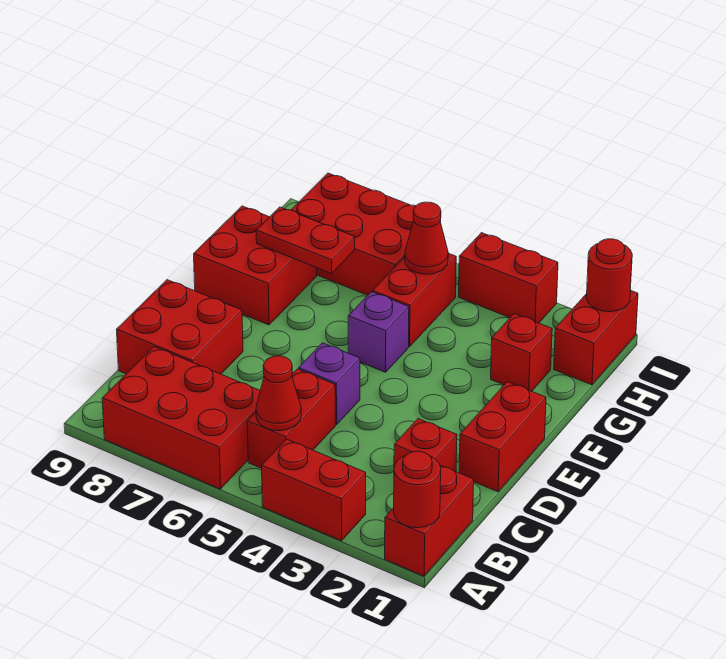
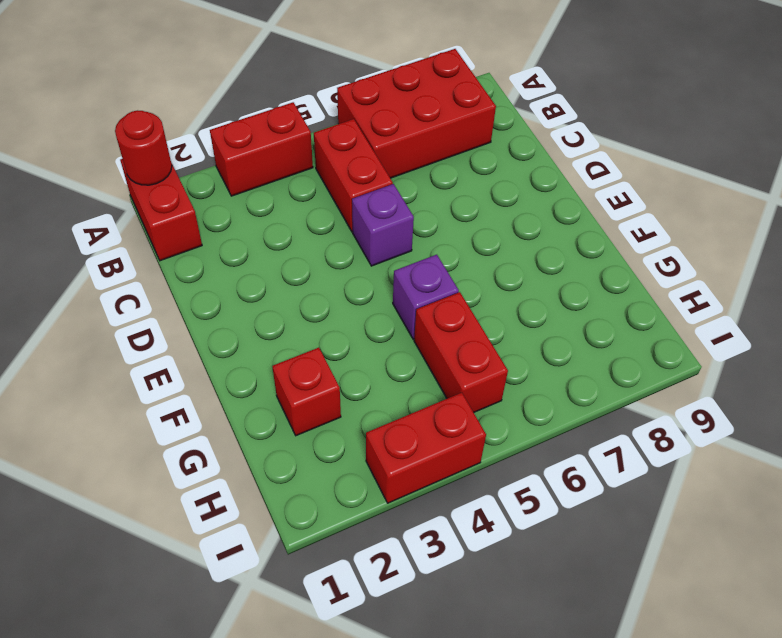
none -> red brick C2 level 1
none -> red brick C8:D9 level 1
none -> red brick D1:E1 level 1

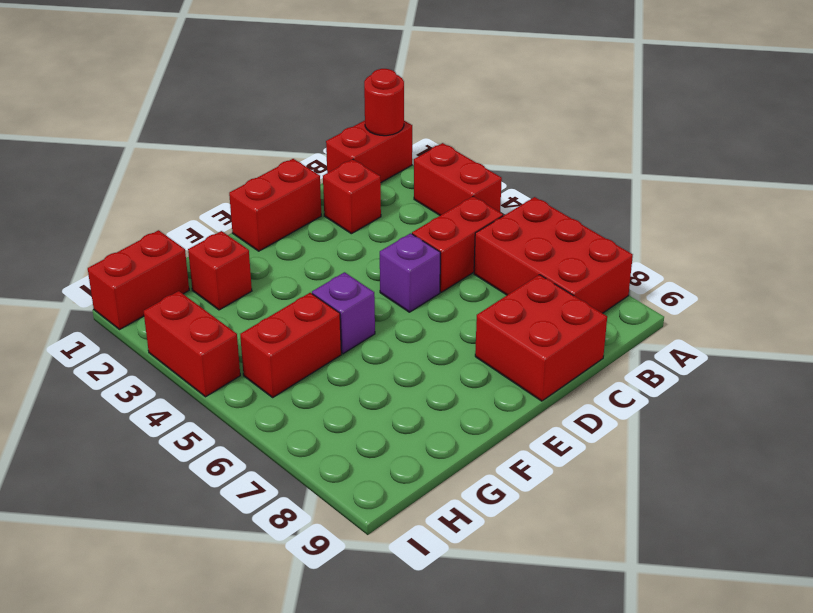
none -> red brick F8:G9 level 1
none -> red brick H6:I8 level 1
none -> red cone B5 level 2

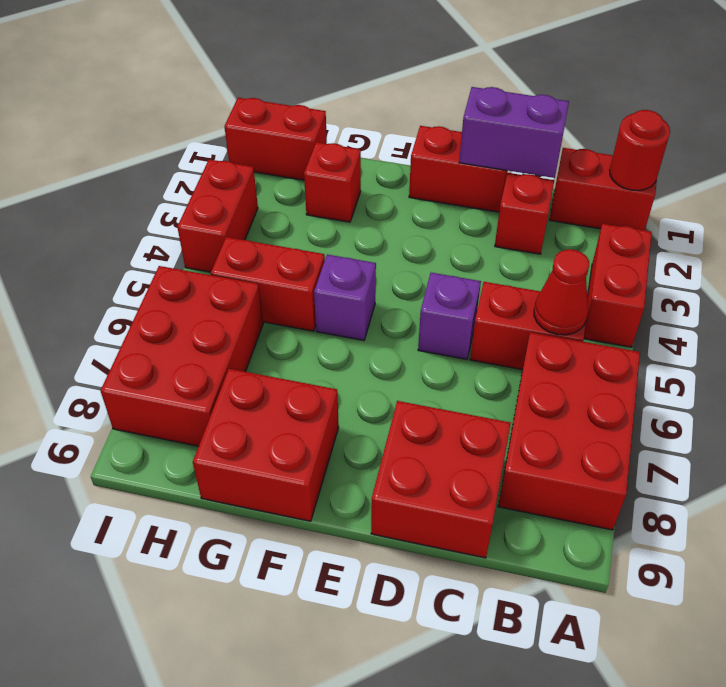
purple brick C1:D1 level 2 -> none
none -> red plate G7:G8 level 2
none -> red cone H5 level 2
none -> red round brick I1 level 2

